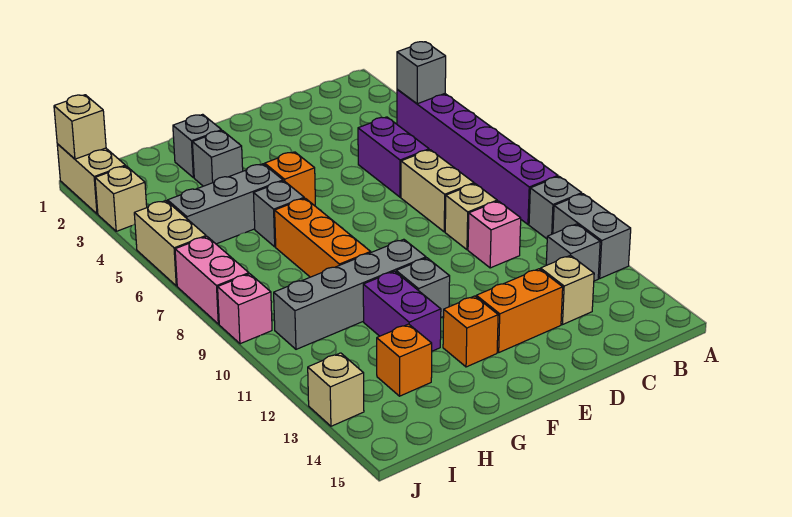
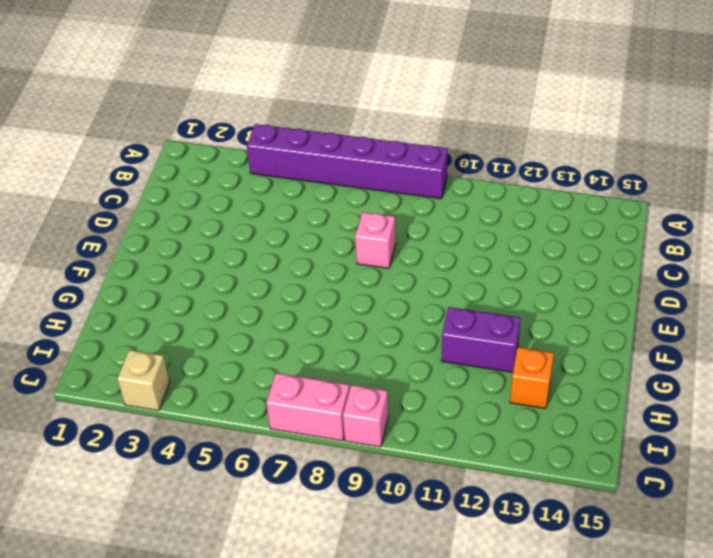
pink brick D8 level 1 -> pink brick C10 level 1
none -> grey brick A10 level 1
none -> grey brick A11:A12 level 1
none -> grey brick B12 level 1

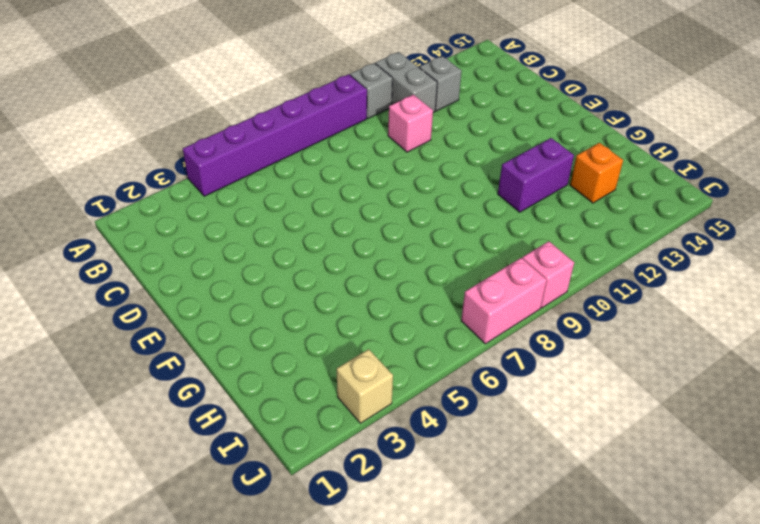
grey brick A11:B11 level 1 -> grey brick A11:A12 level 1
none -> purple brick C5:C6 level 1
none -> tan brick C7:C8 level 1
none -> tan brick C9 level 1

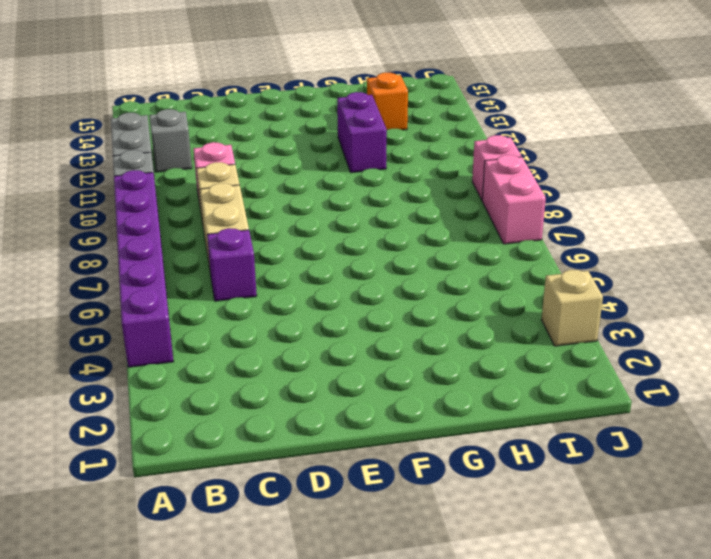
purple brick C6 level 1 -> purple brick C5:C6 level 1
none -> tan brick C13 level 1
none -> orange brick D13:E13 level 1
none -> orange brick F5 level 1

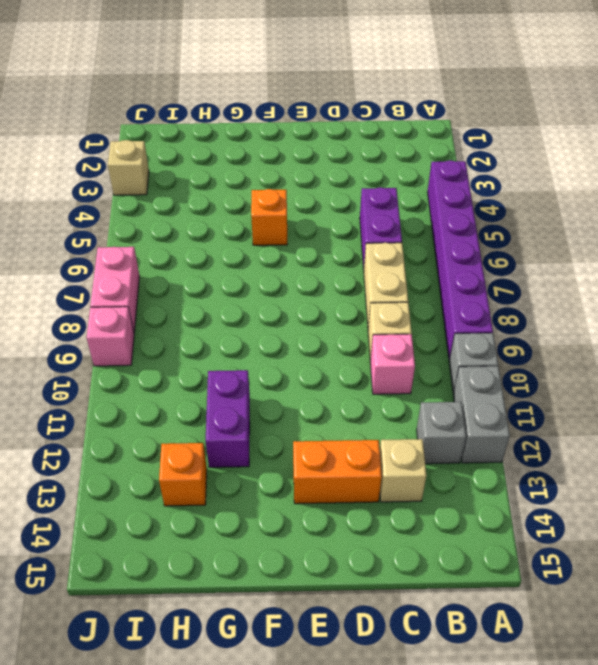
none -> grey brick F10:I10 level 1
none -> grey brick F11 level 1
none -> orange brick F13 level 1

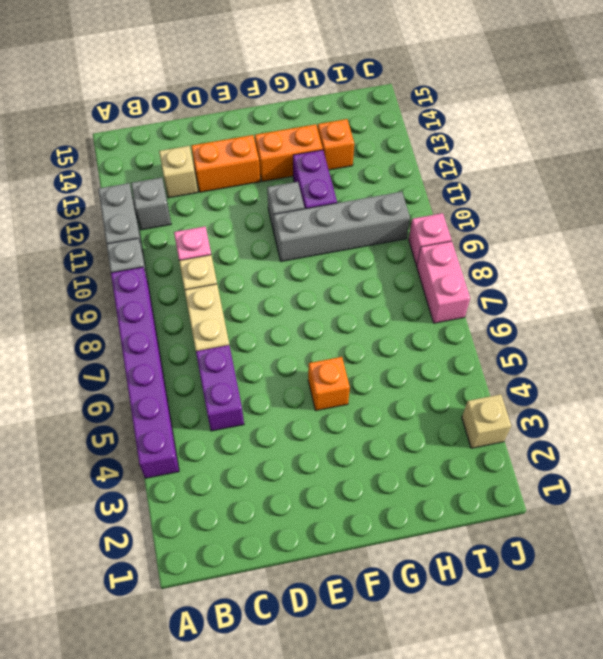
orange brick F13:G13 level 1 -> orange brick F13 level 1
none -> grey brick G2 level 1
none -> grey brick G3 level 1
none -> grey brick G5:I5 level 1

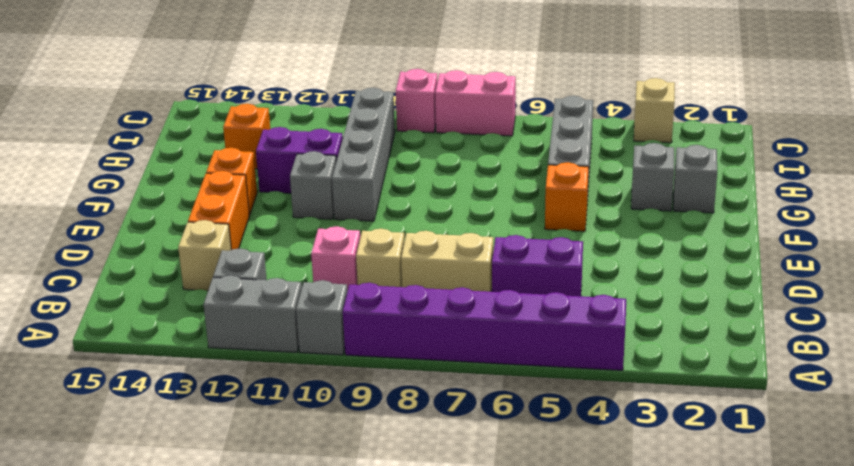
none -> grey brick G6 level 1
none -> orange brick G7:G9 level 1
none -> tan brick J1:J2 level 1

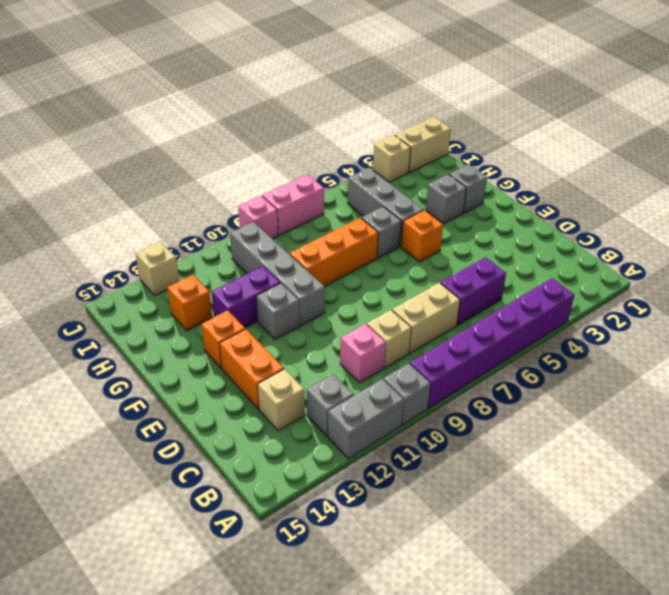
none -> tan brick J5:J6 level 1
none -> grey brick A4 level 2
none -> tan brick J1 level 2

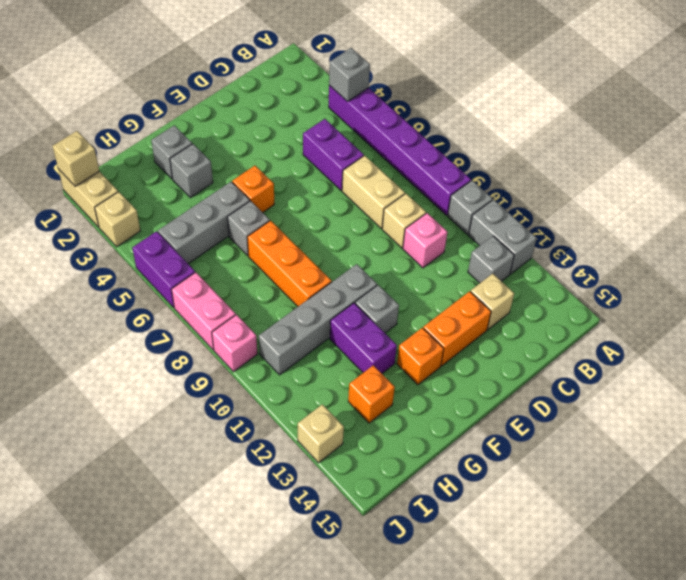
purple brick J5:J6 level 1 -> tan brick J5:J6 level 1

